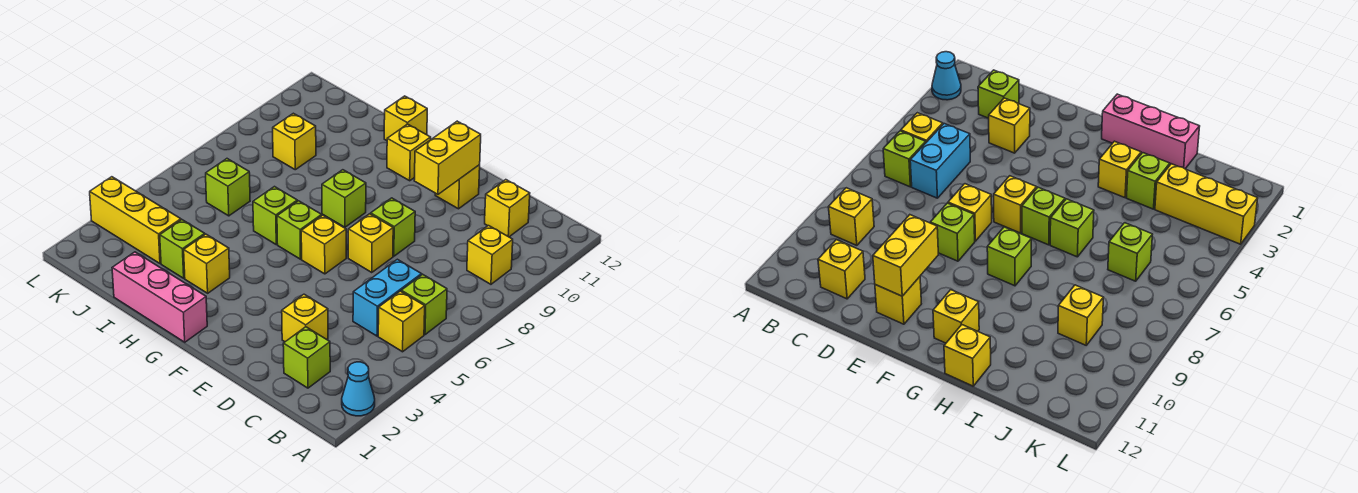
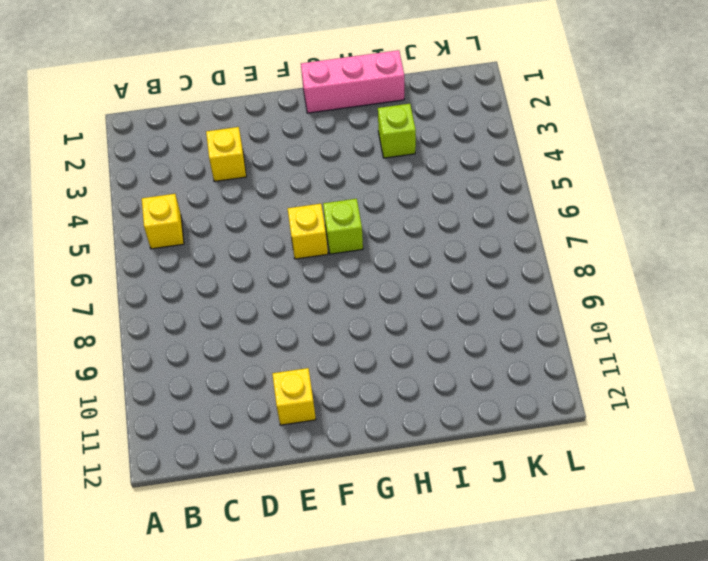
none -> cyan cone A2 level 1
none -> lime brick B6 level 1
none -> yellow brick B9 level 1

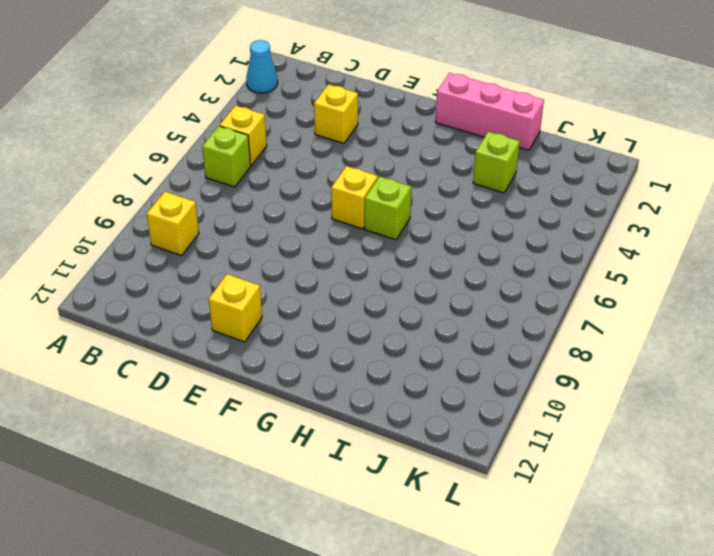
none -> lime brick C2 level 1
none -> cyan brick C5:C6 level 1
none -> yellow brick C11 level 1

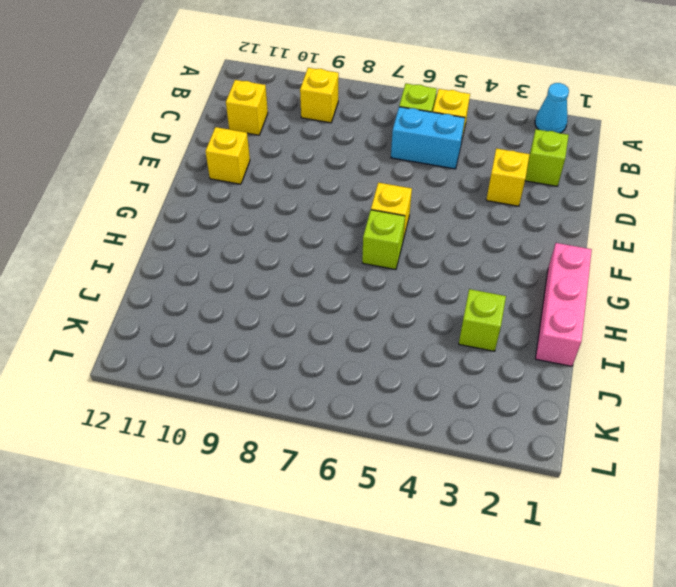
none -> yellow brick E7 level 1
none -> lime brick E8 level 1
none -> lime brick G8 level 1

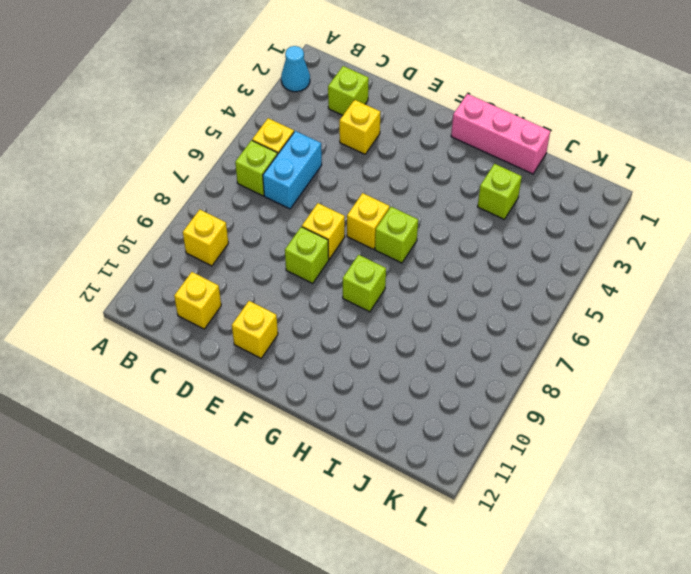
none -> yellow brick G11 level 1
none -> yellow brick H3 level 1
none -> lime brick H6 level 1

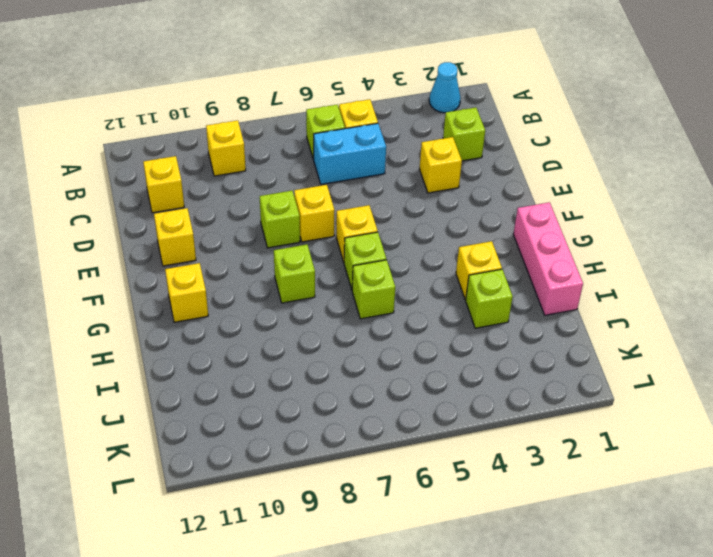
none -> yellow brick H12 level 1
none -> yellow brick J3:L3 level 1
none -> lime brick J6 level 1

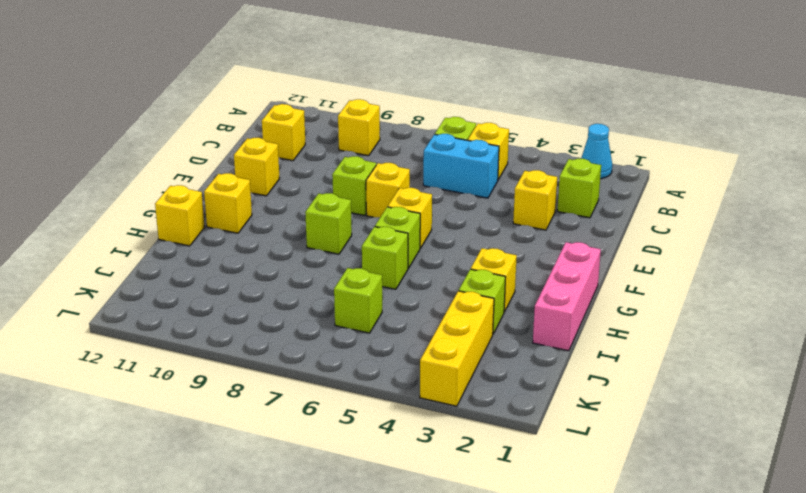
none -> yellow brick J9 level 1
none -> yellow brick E10:E11 level 2

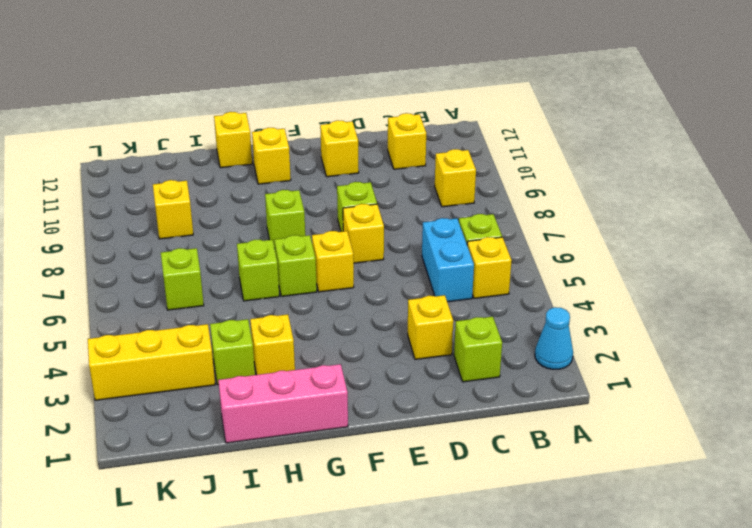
none -> yellow brick E10:E11 level 2

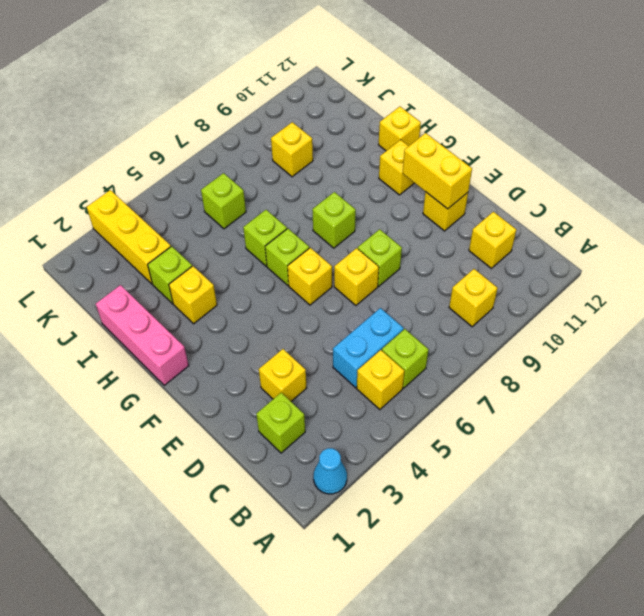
yellow brick E11:F11 level 2 -> yellow brick E10:E11 level 2

